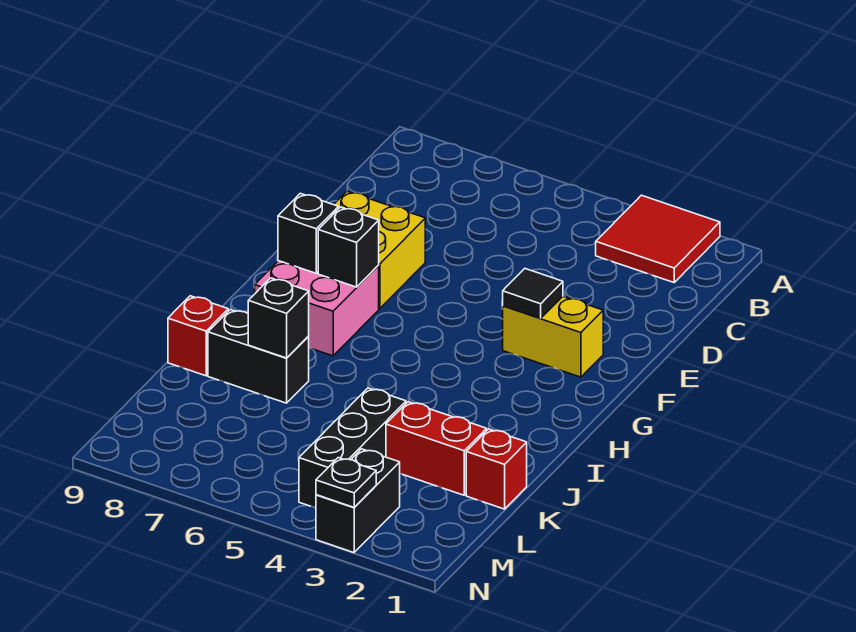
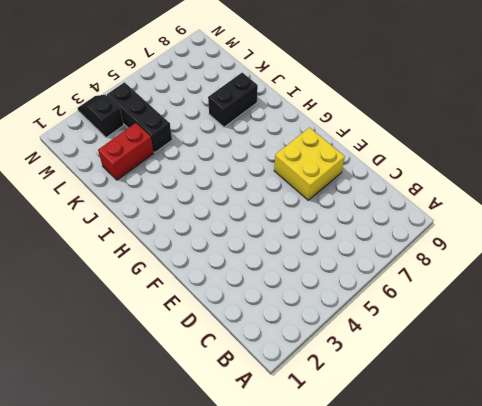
black slope M3:N3 level 1 top M -> black brick M3:N3 level 1
none -> red tile A2:B3 level 1
none -> yellow brick F2:F3 level 1
none -> pink brick G7:H8 level 1

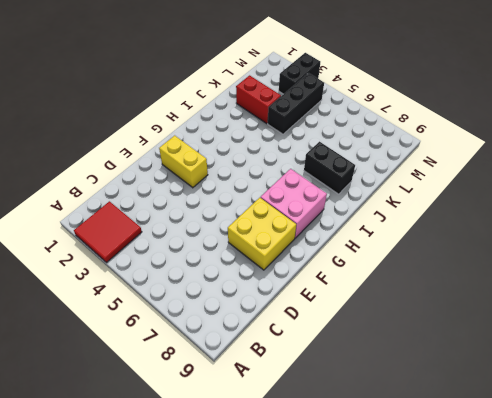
none -> red brick J9 level 1
none -> red brick K1 level 1
none -> black tile F3 level 2

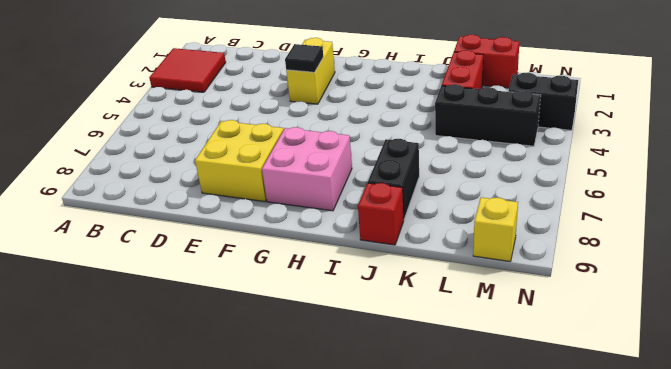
red brick K1:L1 level 1 -> red brick K1 level 1
yellow brick M9 level 1 -> none
none -> black brick G7 level 2
none -> black brick G8 level 2
none -> black brick J7 level 2

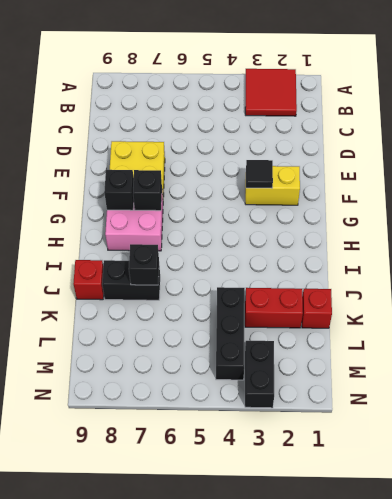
none -> black plate N3 level 2

